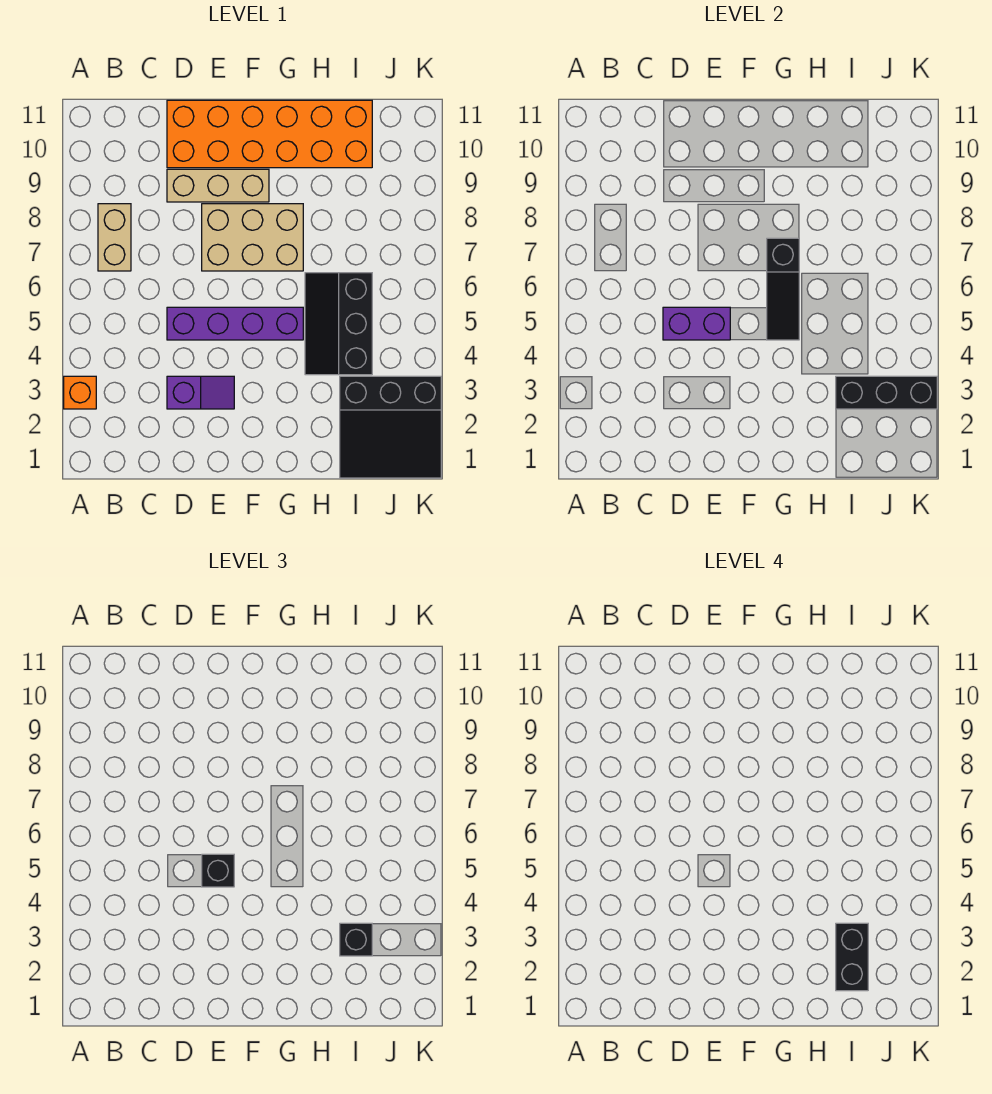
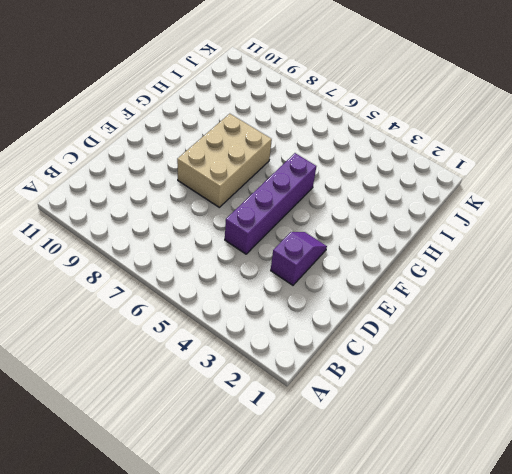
none -> orange brick A3 level 1
none -> tan brick B7:B8 level 1
none -> tan brick D9:F9 level 1

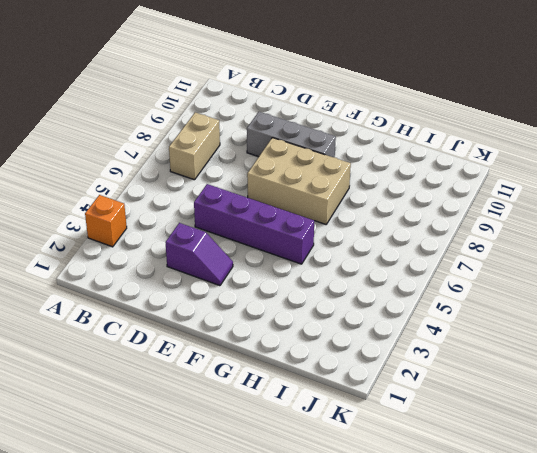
grey brick D9:F9 level 1 -> tan brick D9:F9 level 1
none -> orange brick D10:I11 level 1
none -> black slope H4:I6 level 1 top I
none -> black slope I1:K3 level 1 top 3

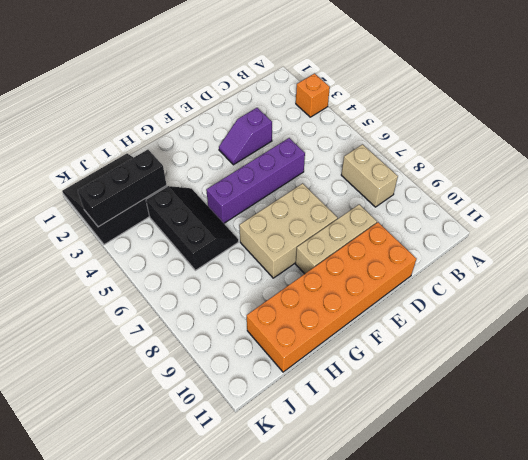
none -> purple brick D5:E5 level 2
none -> black slope G5:G7 level 2 top 7
none -> black brick E5 level 3

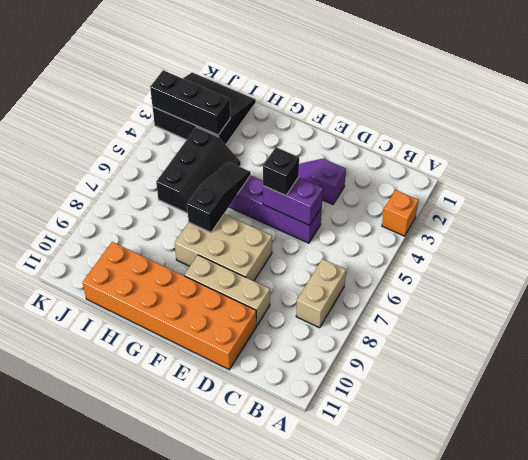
none -> black brick I3 level 3
none -> black brick I2:I3 level 4

